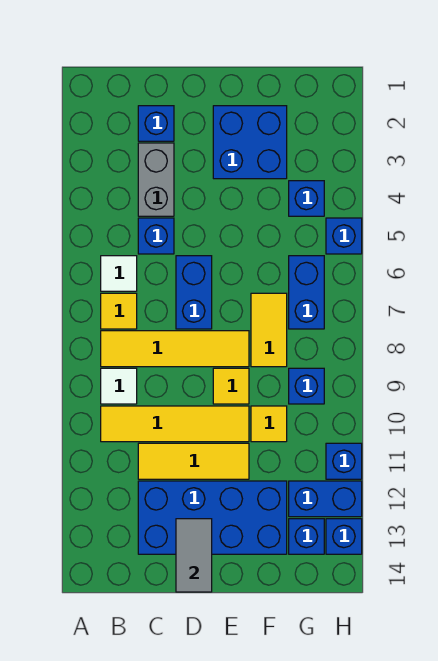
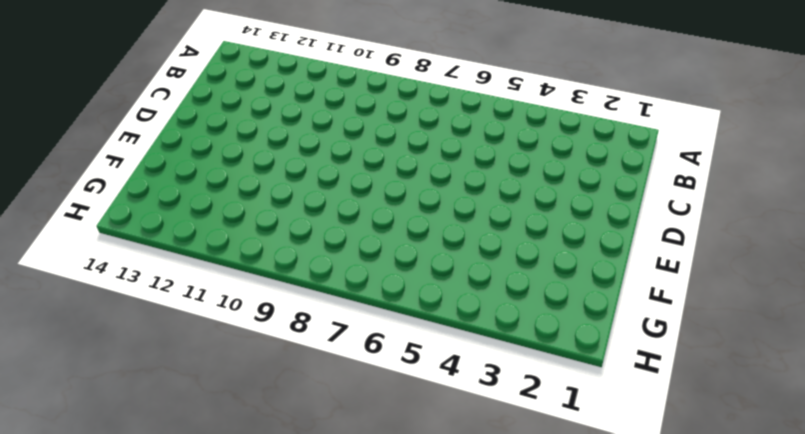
none -> white tile B6 level 1
none -> yellow tile B7 level 1
none -> yellow tile B8:E8 level 1

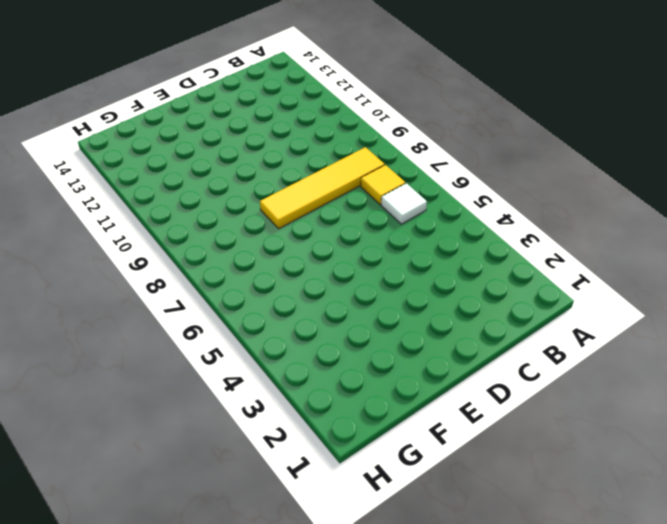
none -> white tile B9 level 1
none -> yellow tile B10:E10 level 1
none -> blue brick C2 level 1

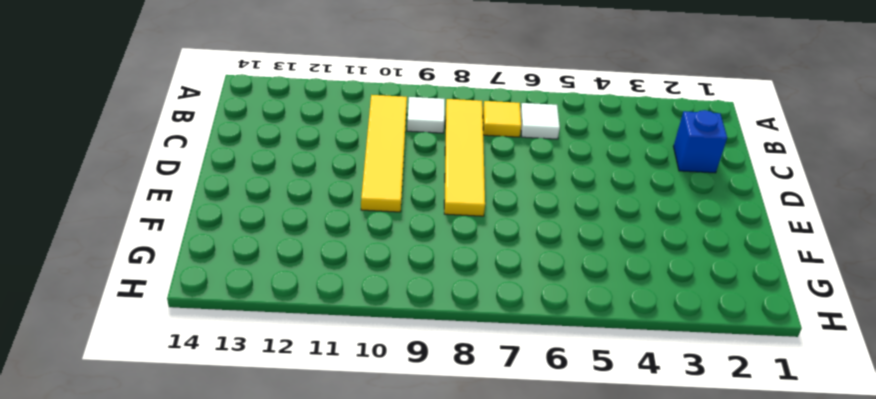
none -> grey brick C3:C4 level 1
none -> blue brick C5 level 1
none -> yellow tile C11:E11 level 1

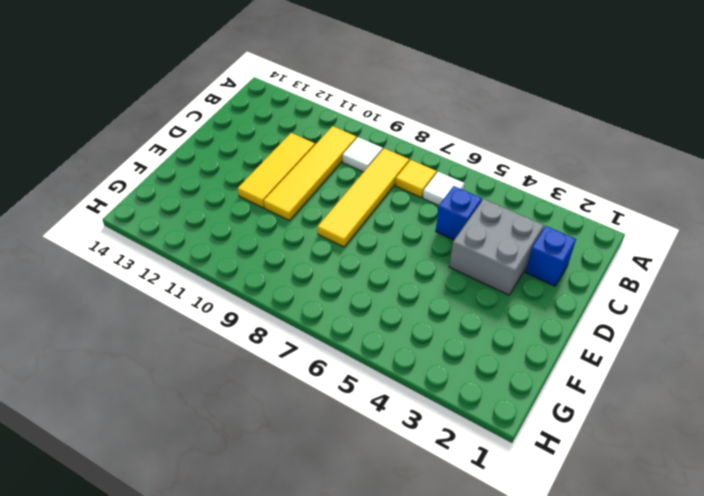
grey brick C3:D4 level 1 -> grey brick C3:C4 level 1
none -> blue brick C12:F13 level 1
none -> blue brick D6:D7 level 1
none -> blue brick E2:F3 level 1

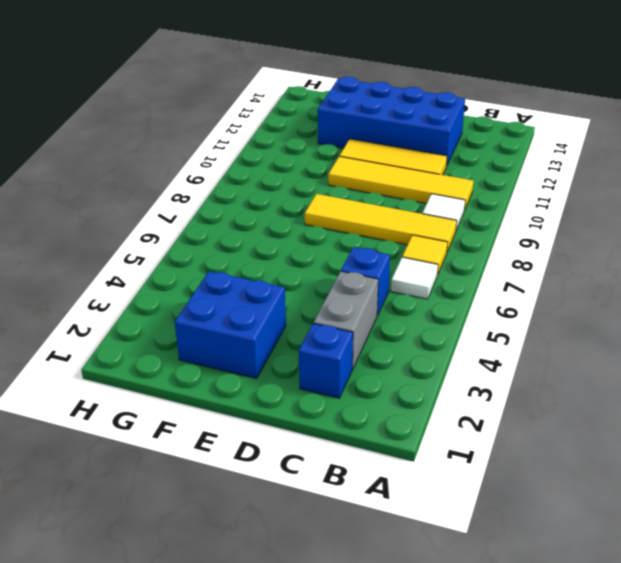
none -> blue brick D6:D7 level 1
none -> yellow tile E9 level 1
none -> yellow tile F7:F8 level 1

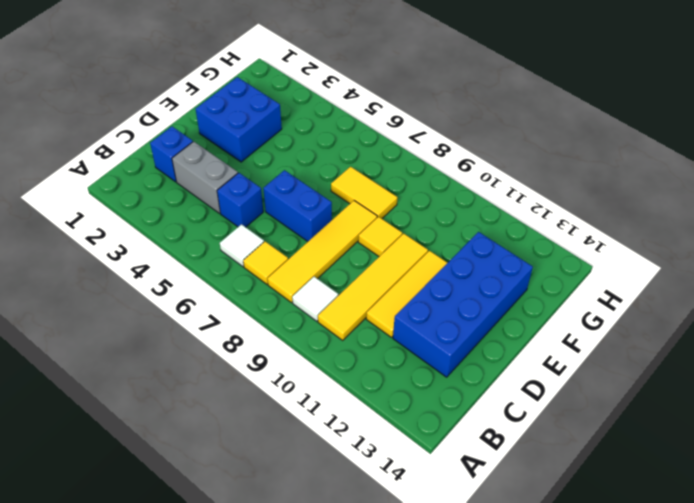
none -> yellow tile F10 level 1
none -> blue brick G4 level 1
none -> blue brick G6:G7 level 1

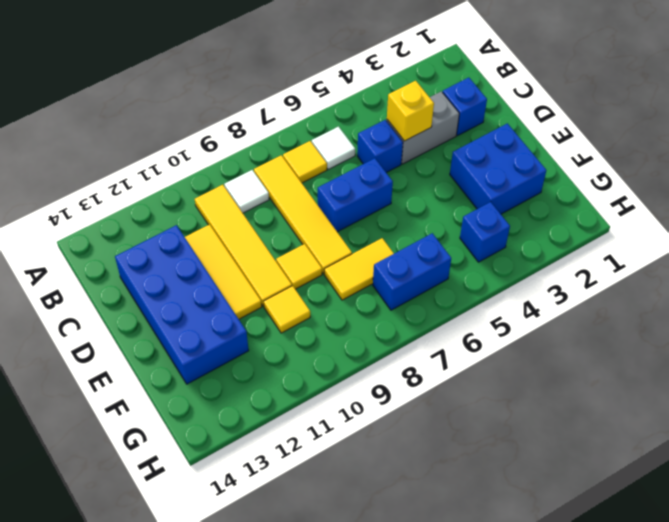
yellow brick C4 level 2 -> none
none -> blue brick G9 level 1
none -> blue brick G12:H12 level 1
none -> blue brick G13 level 1

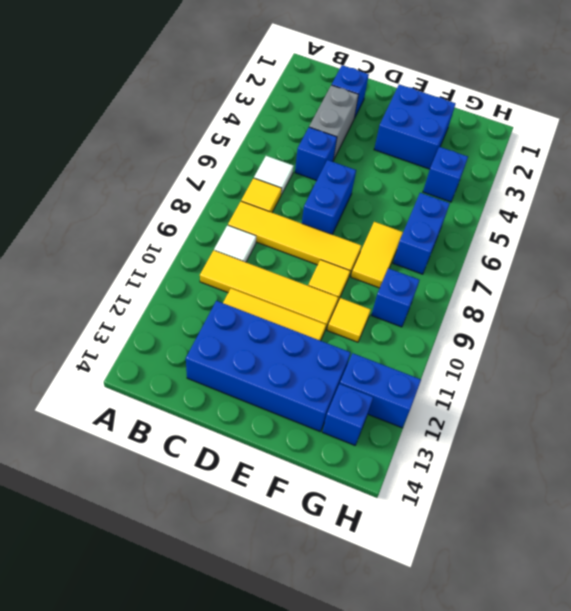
none -> blue brick H5 level 1
none -> blue brick H11 level 1
none -> blue brick H13 level 1

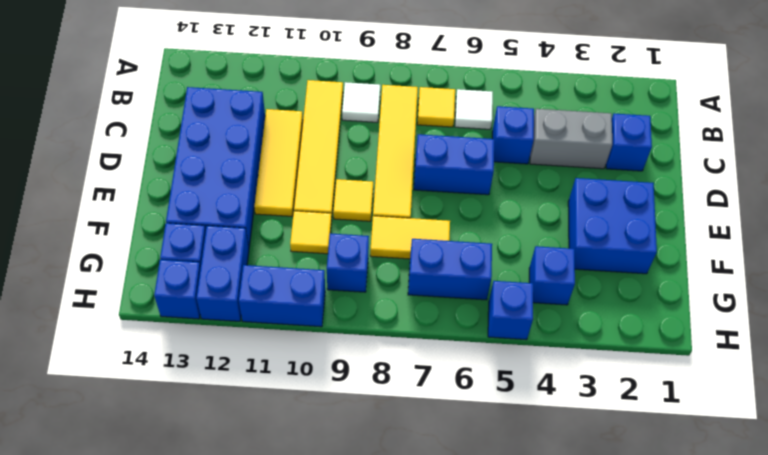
blue brick H10:H11 level 1 -> blue brick H11 level 1
none -> grey tile D13:D14 level 2

